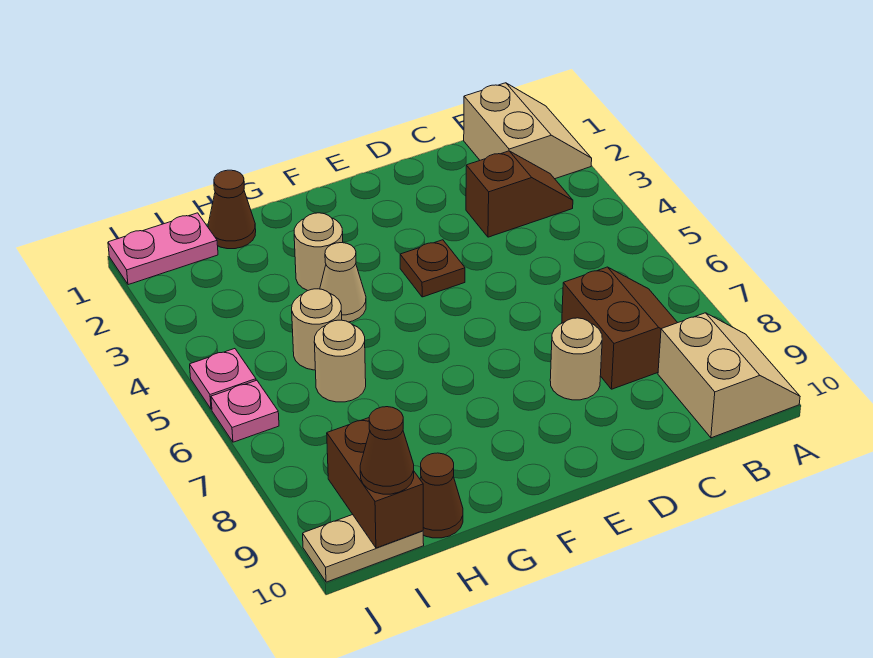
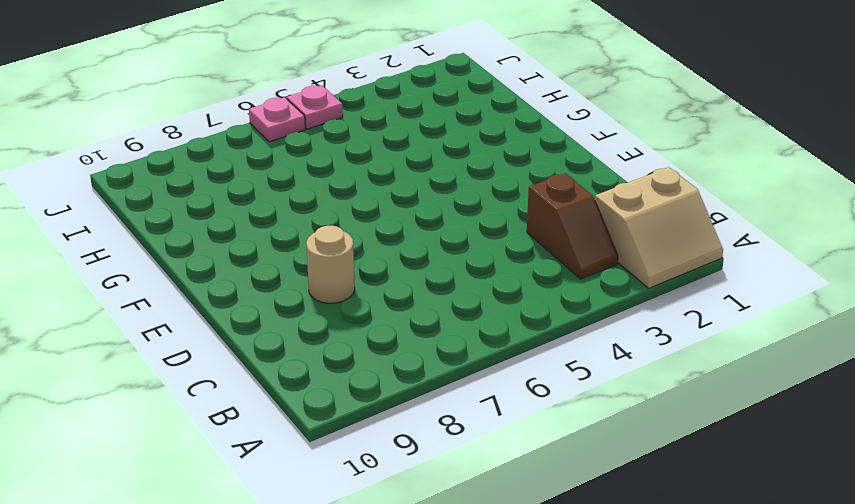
none -> tan slope A9:B10 level 1 top B
none -> brown slope B7:C8 level 1 top C
none -> brown plate E4 level 1

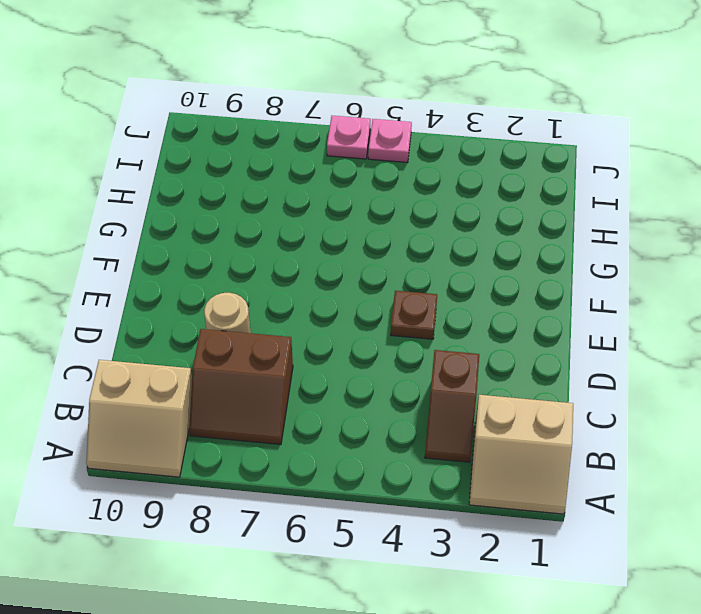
none -> tan round brick G3 level 1
none -> tan cone G4 level 1
none -> brown cone H1 level 1

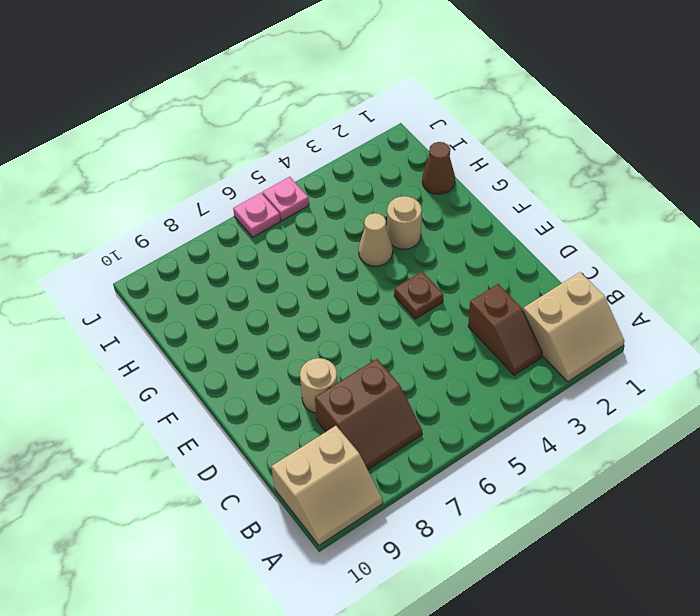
none -> tan round brick H5 level 1
none -> tan round brick H6 level 1
none -> brown cone H10 level 1

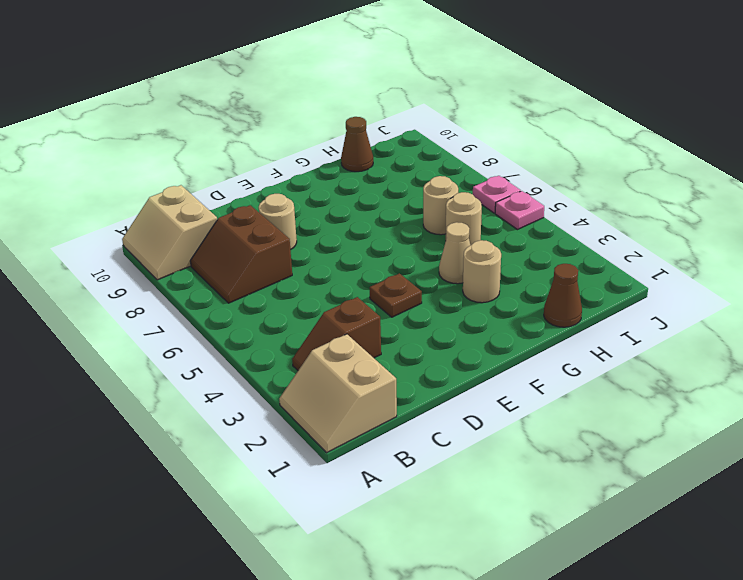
none -> pink plate I1:J1 level 1
none -> tan plate I10:J10 level 1
none -> brown brick I9:I10 level 2

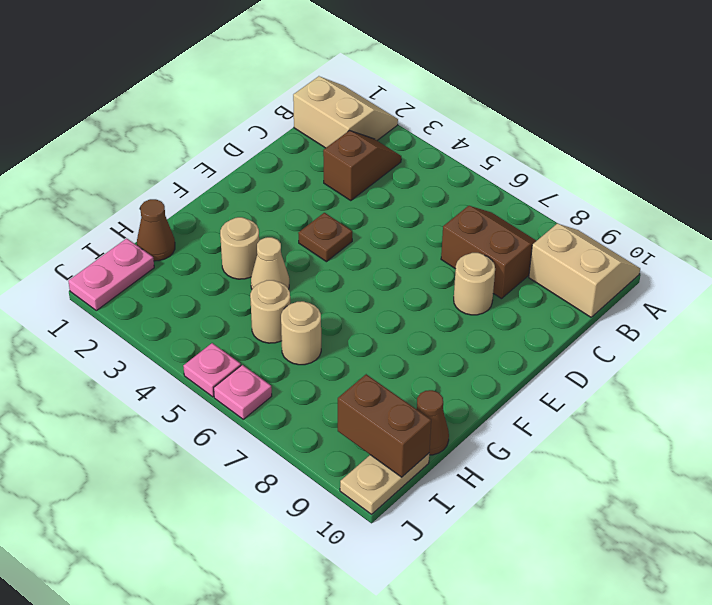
none -> brown cone I10 level 3

